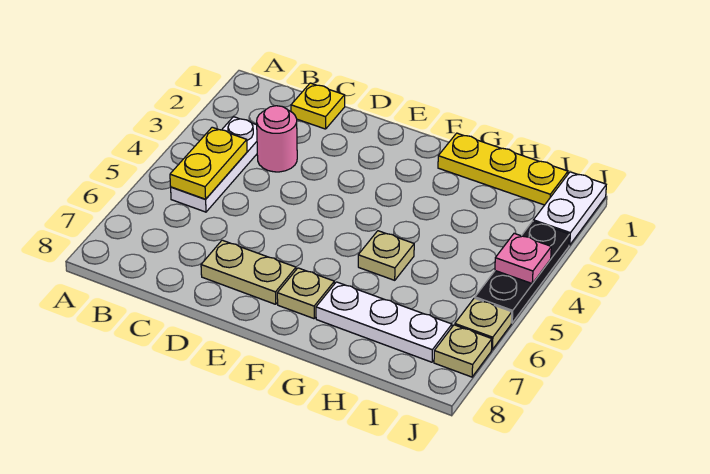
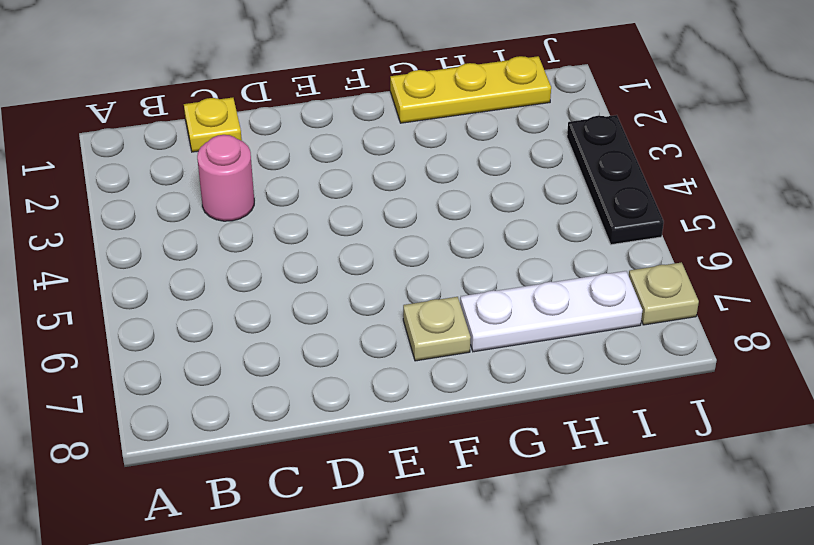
none -> white plate B3:B5 level 1
none -> tan plate D7:E7 level 1
none -> tan plate G5 level 1

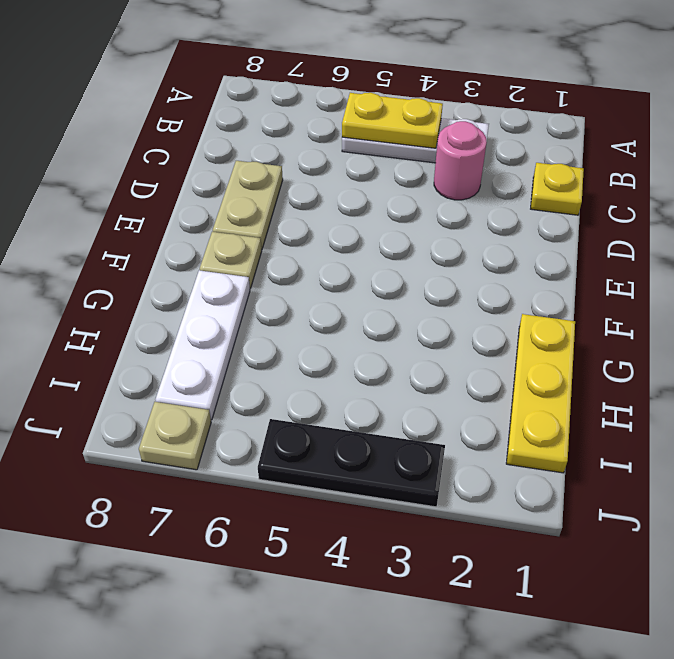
none -> tan plate G5 level 1
none -> white plate J1:J2 level 1
none -> tan plate J6 level 1

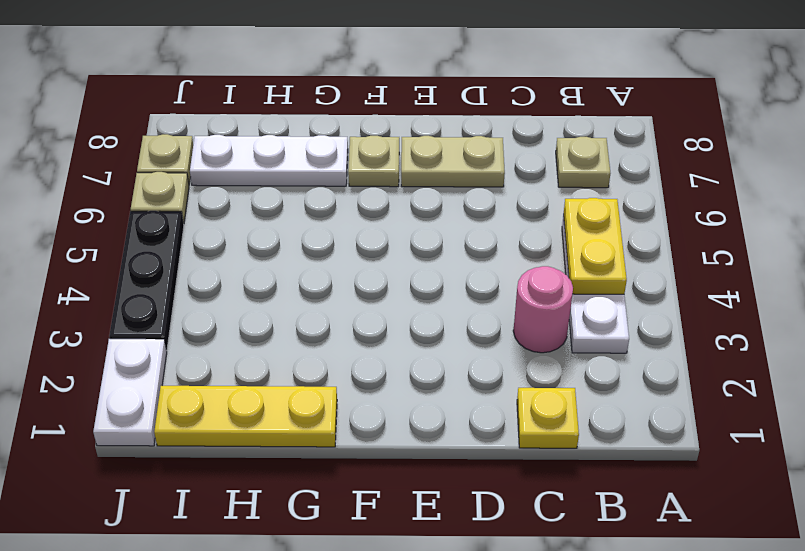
tan plate B7 level 1 -> tan plate G5 level 1
none -> pink plate J4 level 2

